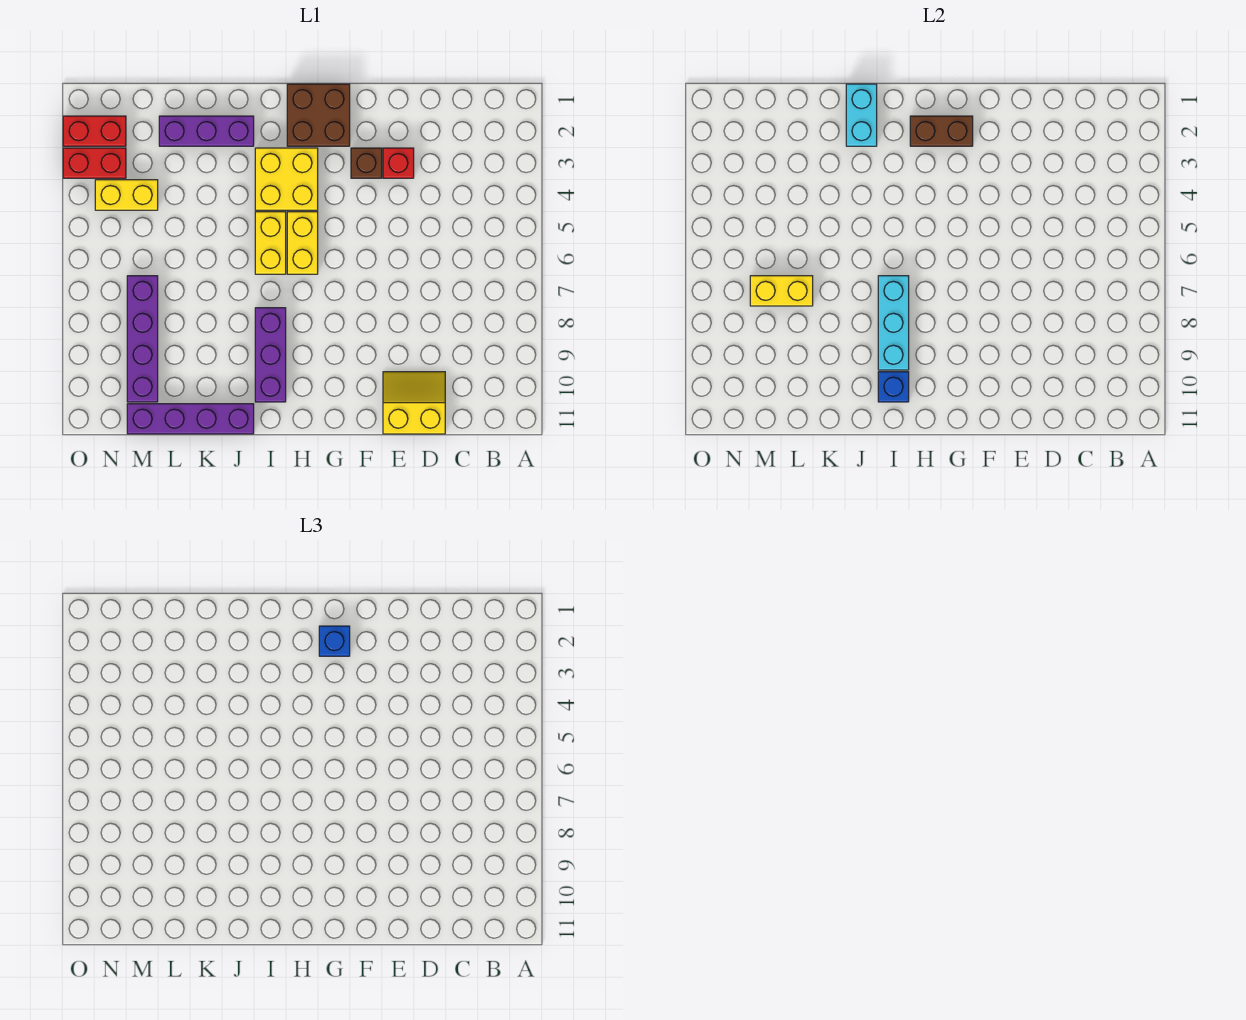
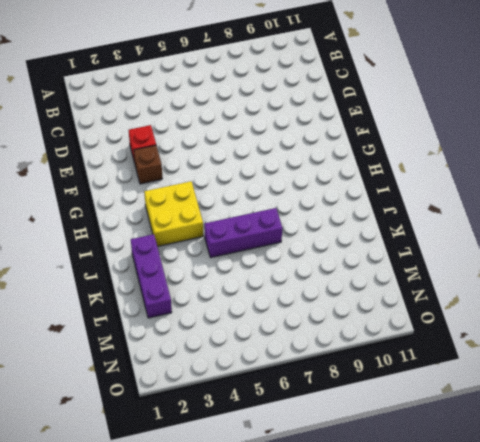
purple brick J5:J7 level 1 -> purple brick I8:I10 level 1
none -> yellow slope D10:E11 level 1 top 11
none -> brown brick G1:H2 level 1
none -> yellow brick H5:H6 level 1

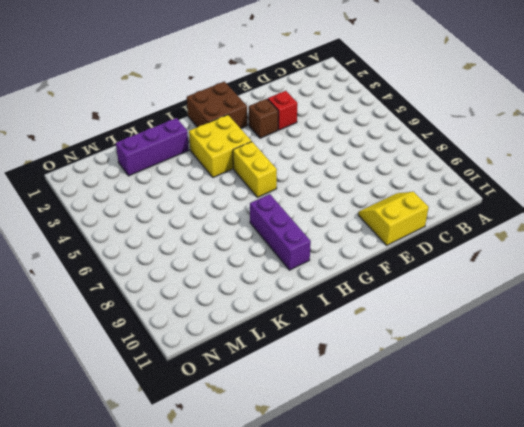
none -> yellow brick I5:I6 level 1
none -> purple brick J11:M11 level 1
none -> yellow brick M4:N4 level 1

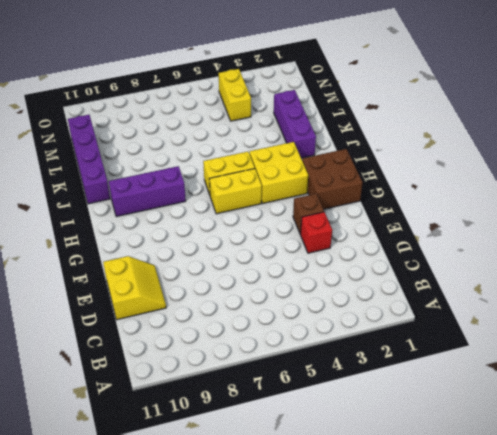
none -> purple brick M7:M10 level 1
none -> red brick N2:O2 level 1
none -> red brick N3:O3 level 1

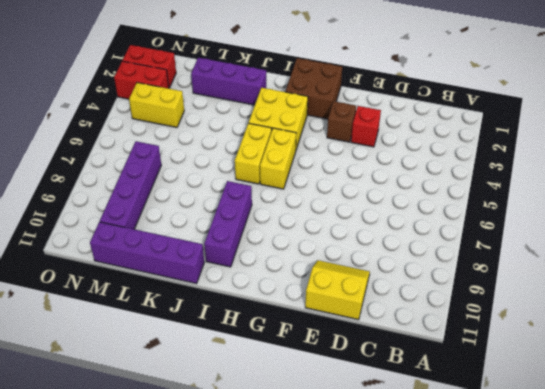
none -> brown brick G2:H2 level 2
none -> cyan brick I7:I9 level 2
none -> blue brick I10 level 2

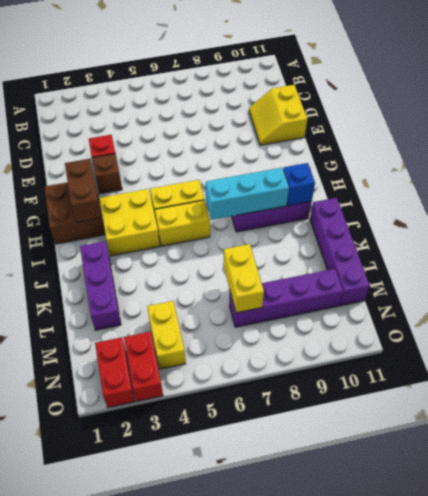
none -> cyan brick J1:J2 level 2
none -> blue brick G2 level 3

